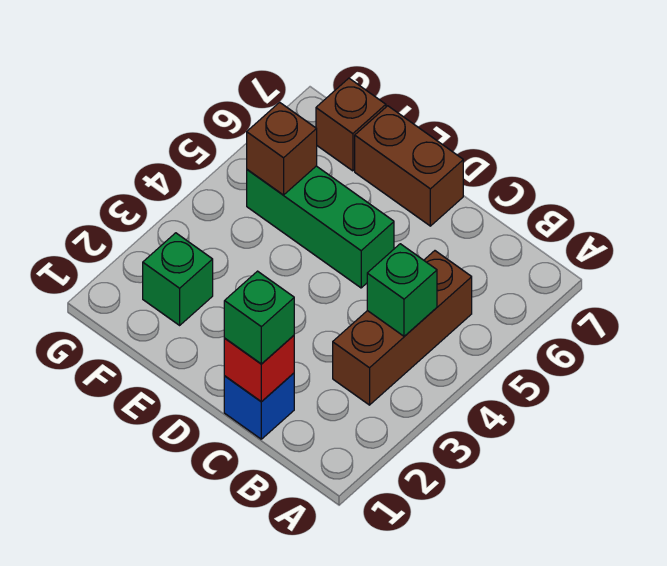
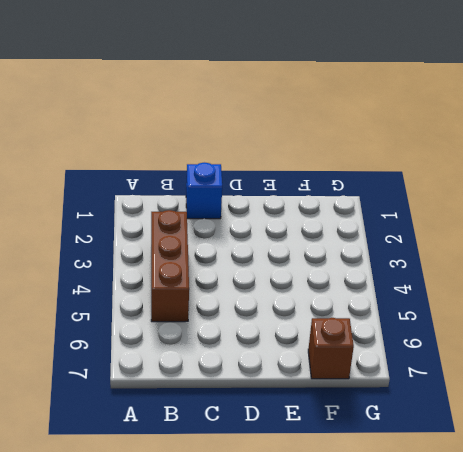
none -> green brick D5:F5 level 1
none -> brown brick D7:E7 level 1

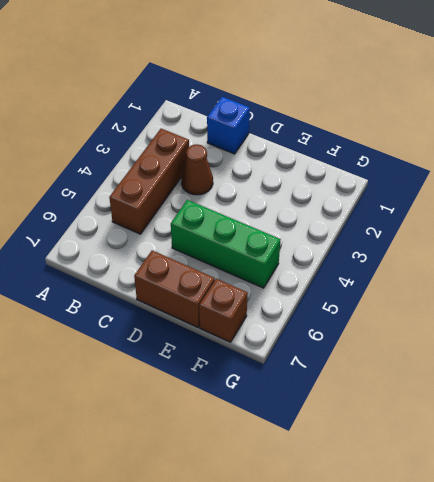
brown cone C3 level 1 -> none
none -> green brick F2 level 1
none -> green brick B4 level 2

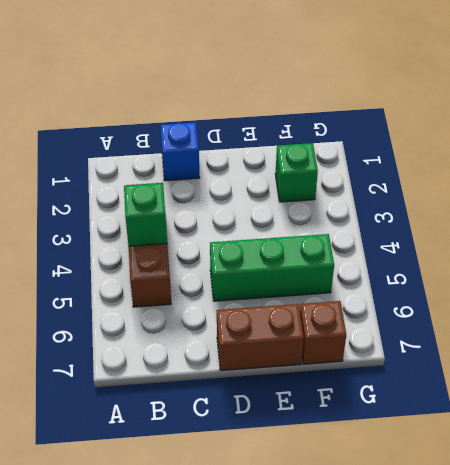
none -> red brick C1 level 2
none -> brown brick F5 level 2

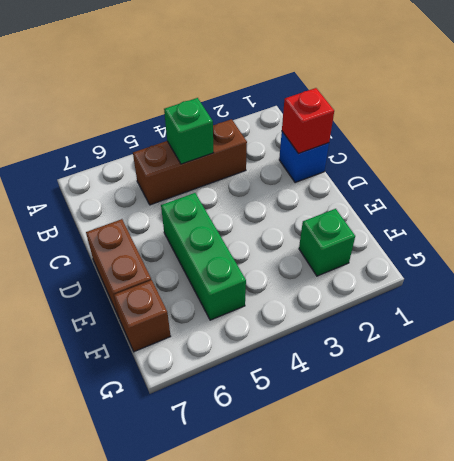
none -> brown brick F5 level 2
none -> green brick C1 level 3

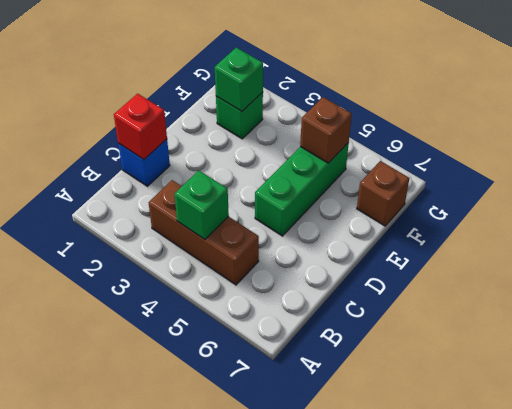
green brick F2 level 2 -> green brick C1 level 3
none -> brown brick D7:E7 level 1

